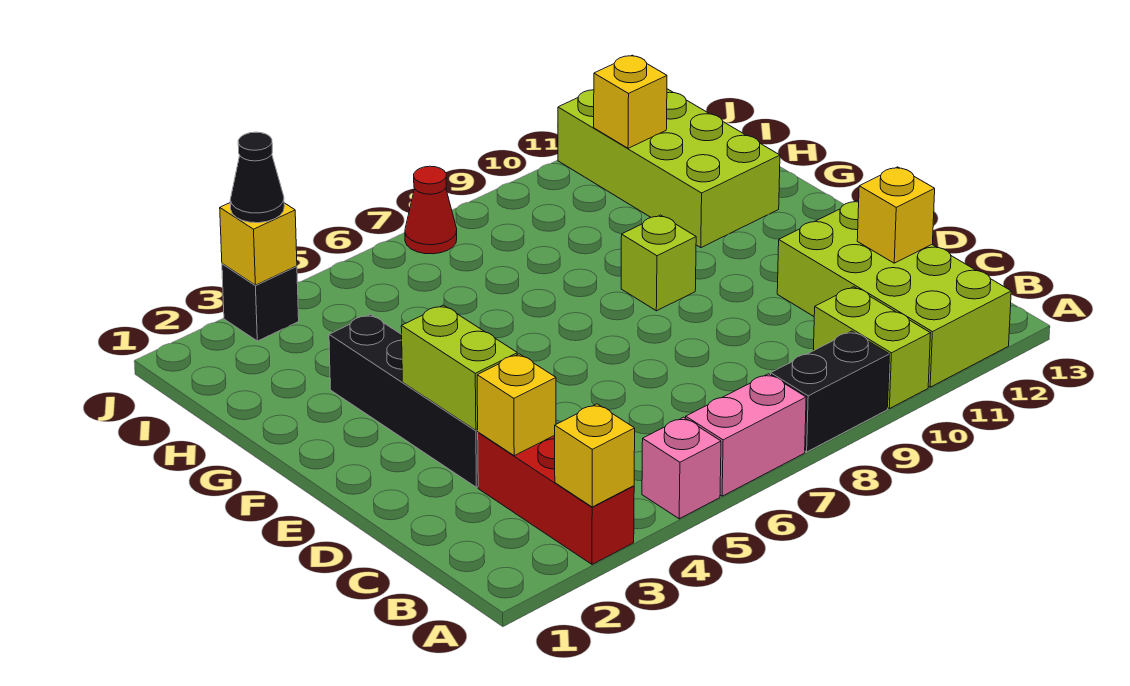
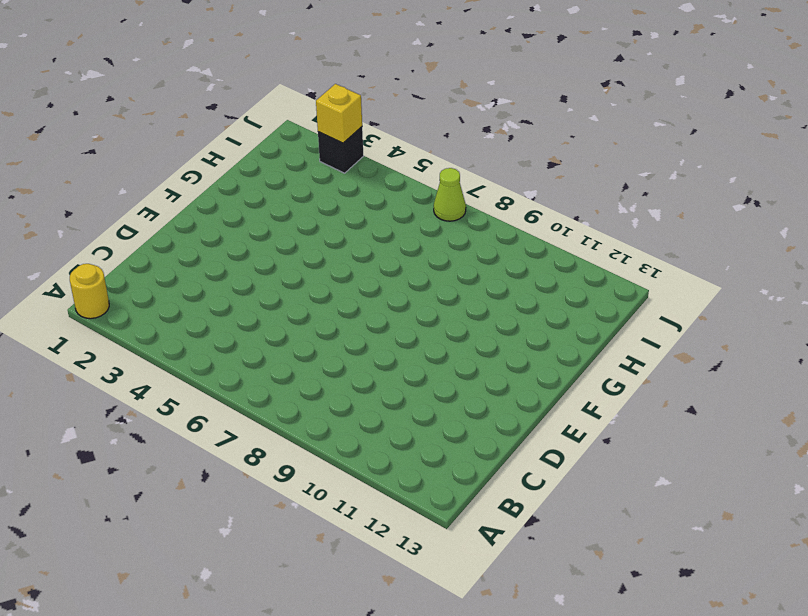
yellow round brick A1 level 1 -> none
lime cone J7 level 1 -> red cone J7 level 1
none -> red brick A3:C3 level 1
none -> pink brick A5 level 1
none -> pink brick A6:A7 level 1

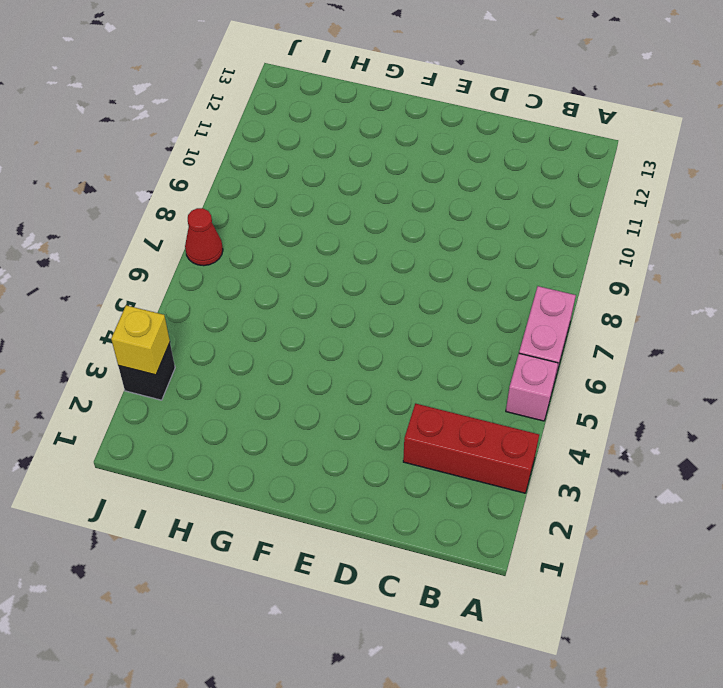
none -> black brick A8:A9 level 1
none -> lime brick A10:B10 level 1
none -> lime brick A11:D12 level 1

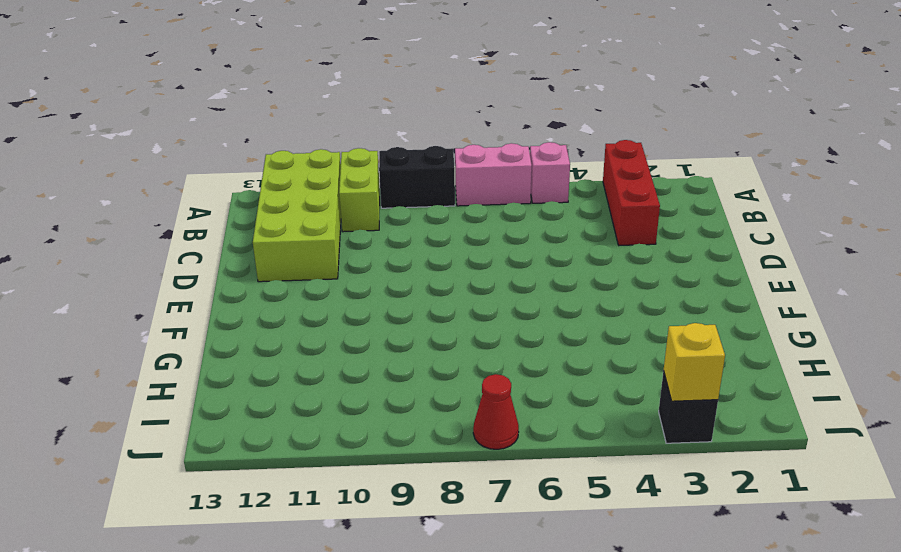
none -> black brick D3:G3 level 1
none -> lime brick F9 level 1
none -> lime brick G11:J12 level 1

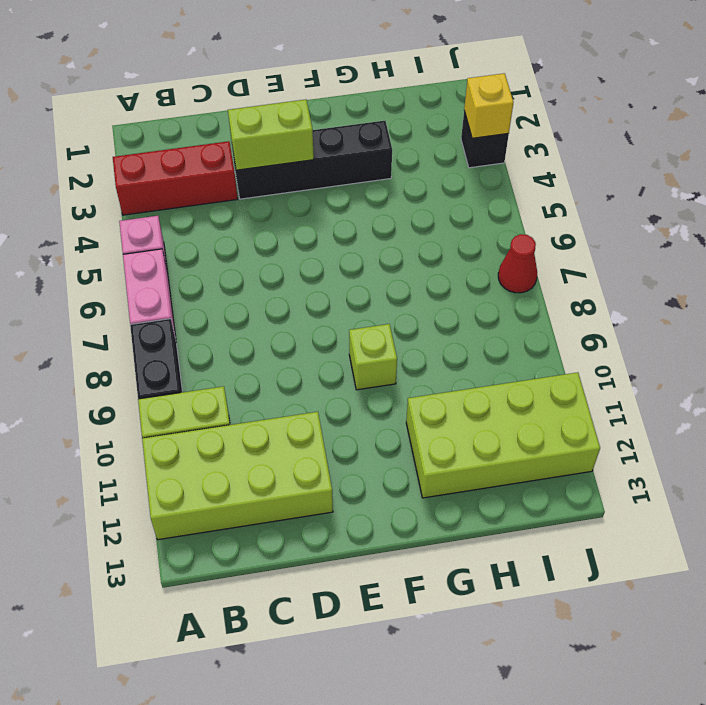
none -> yellow brick A3 level 2
none -> yellow brick C3 level 2
none -> yellow brick C12 level 2

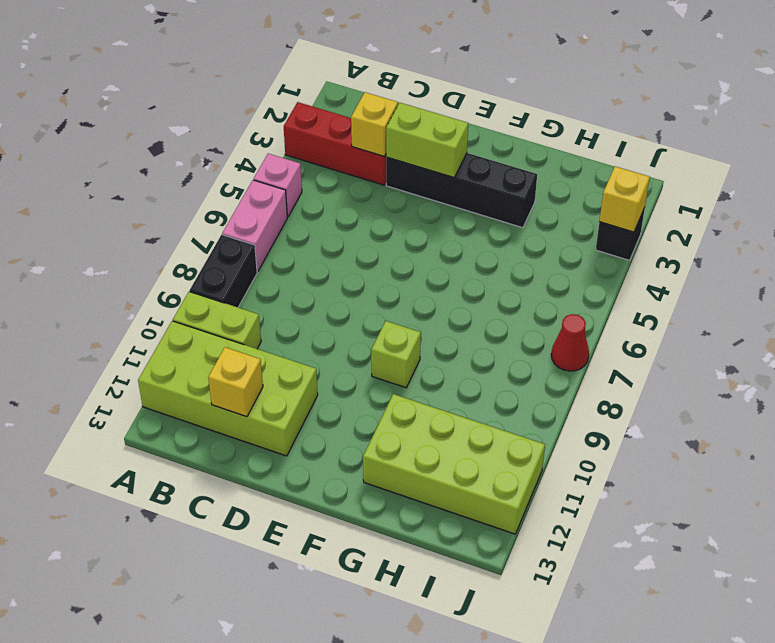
none -> yellow brick A3 level 2
none -> yellow brick I11 level 2
none -> black cone J3 level 3

